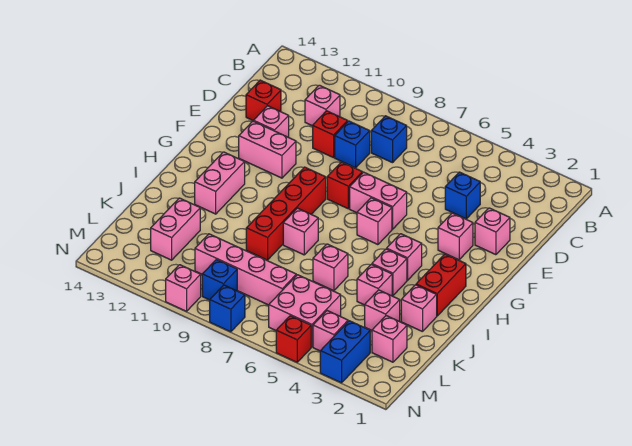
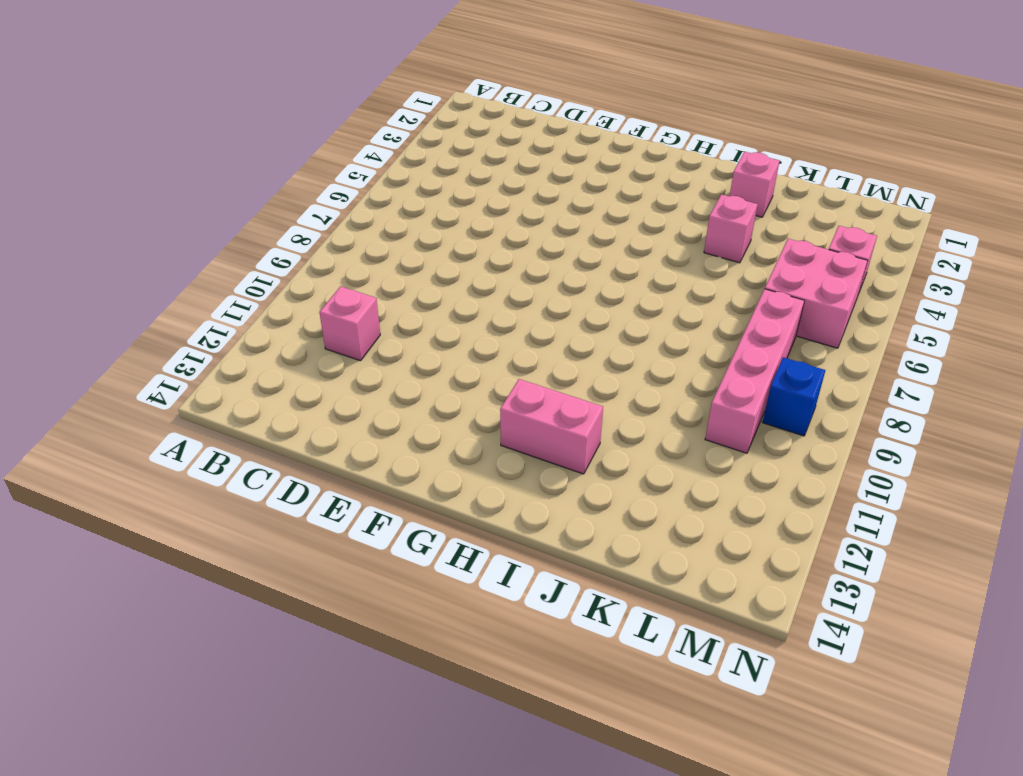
none -> blue brick C8 level 1
none -> blue brick D4 level 1
none -> blue brick D9 level 1
none -> red brick D10 level 1

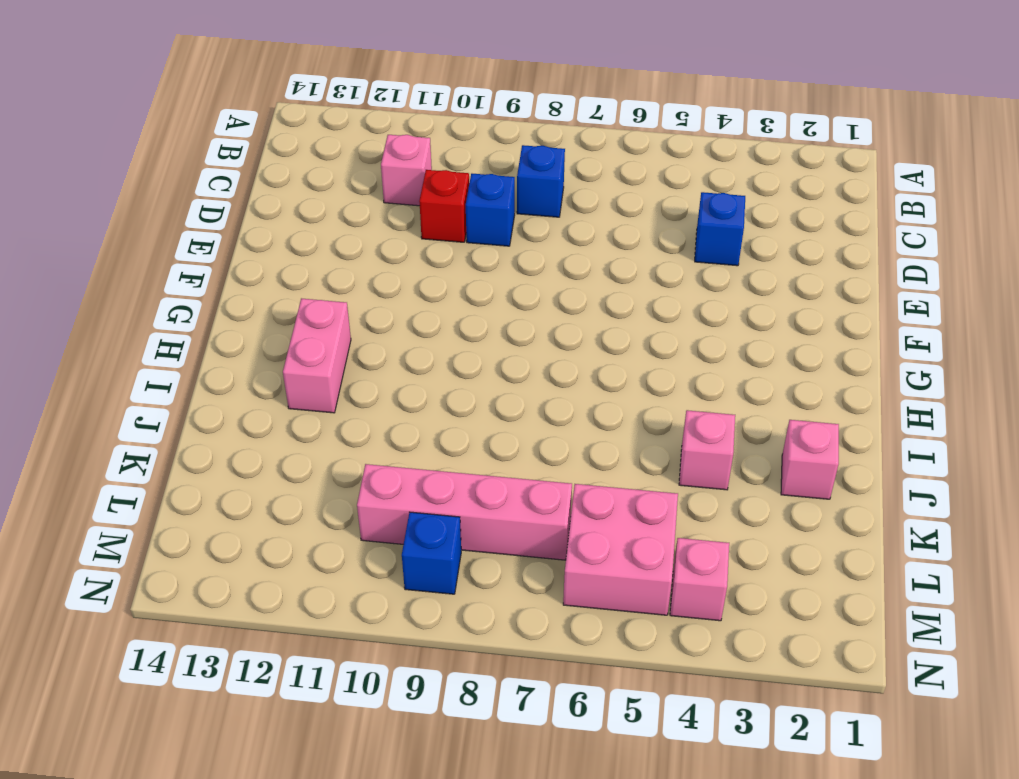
none -> red brick D13 level 1
none -> pink brick E2 level 1
none -> pink brick E12 level 1
none -> pink brick F3 level 1

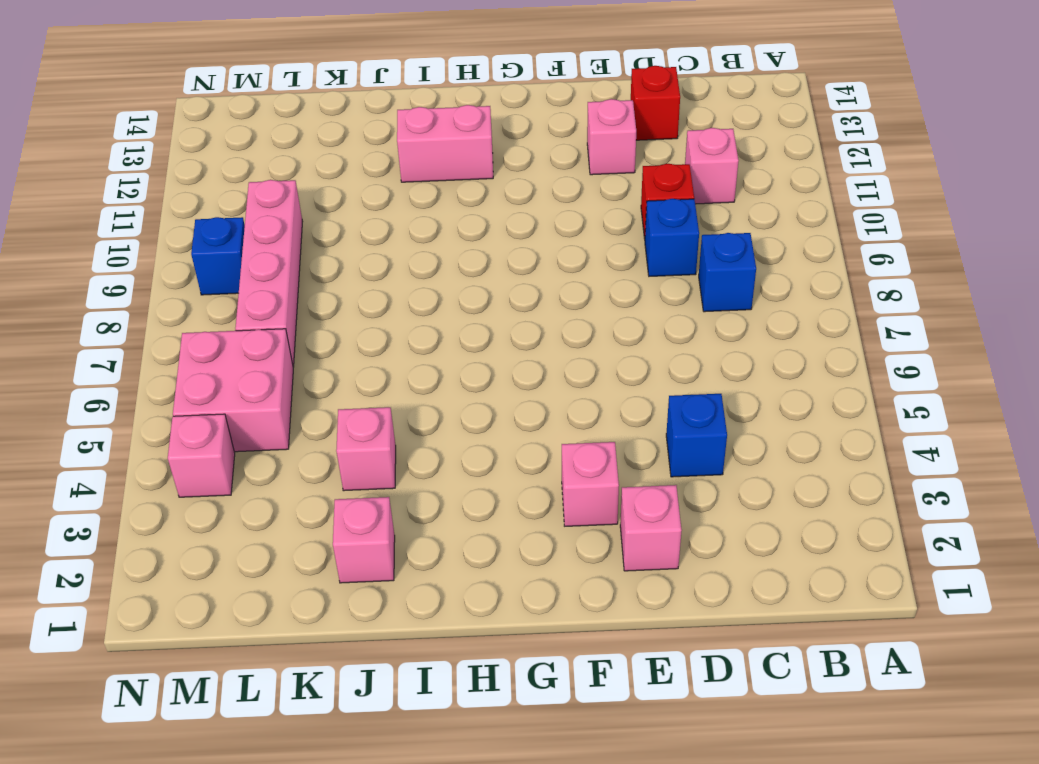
none -> pink brick F6:F7 level 1
none -> red brick F8 level 1
none -> pink brick F11:F12 level 1
none -> pink brick G6 level 1

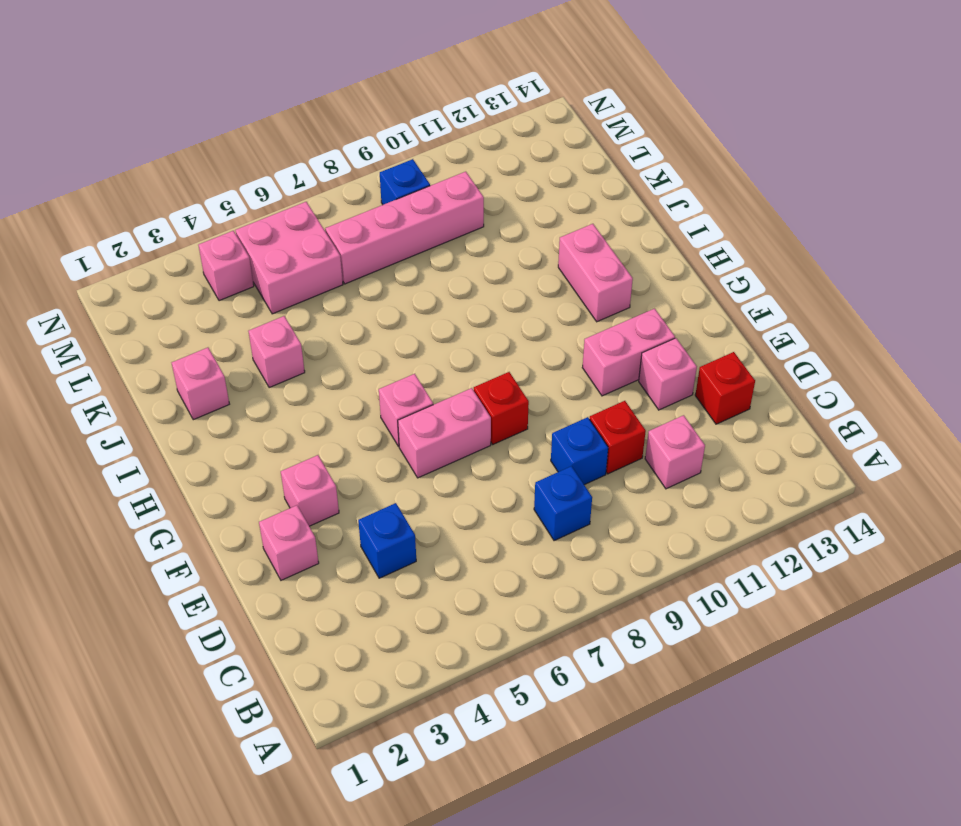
none -> red brick G9:J9 level 1
none -> red brick H2:I2 level 1
none -> pink brick H4 level 1
none -> pink brick I4 level 1

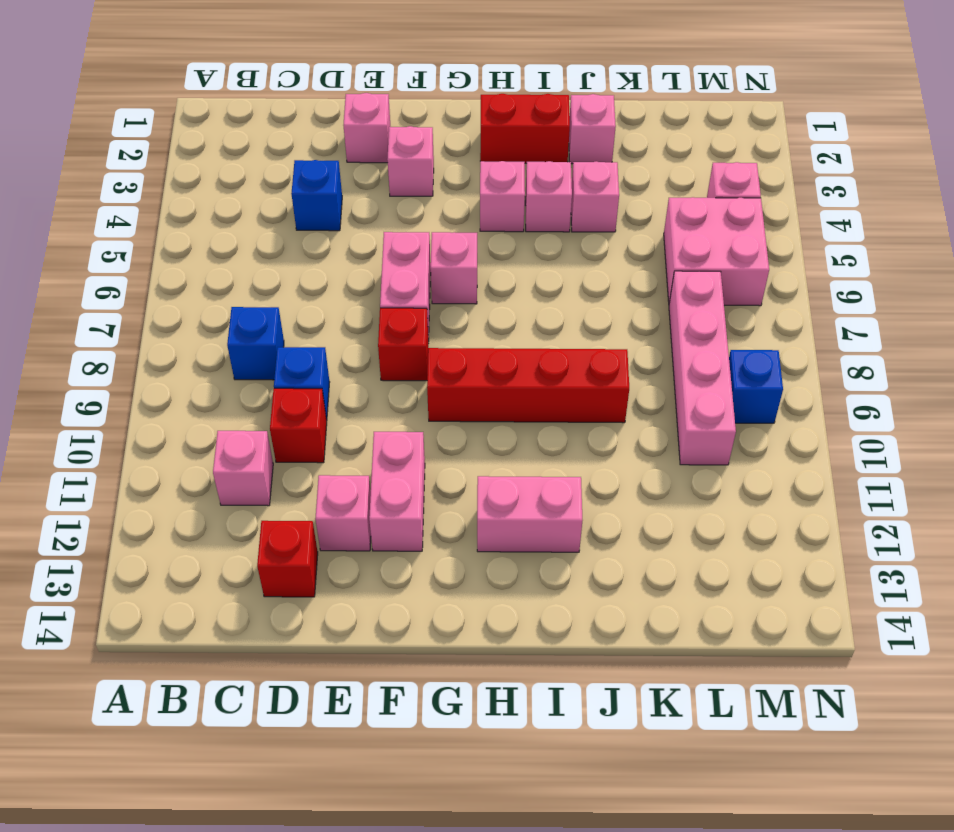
none -> pink brick I8 level 1
none -> pink brick J6 level 1
none -> pink brick K3 level 1
none -> pink brick K12:L12 level 1

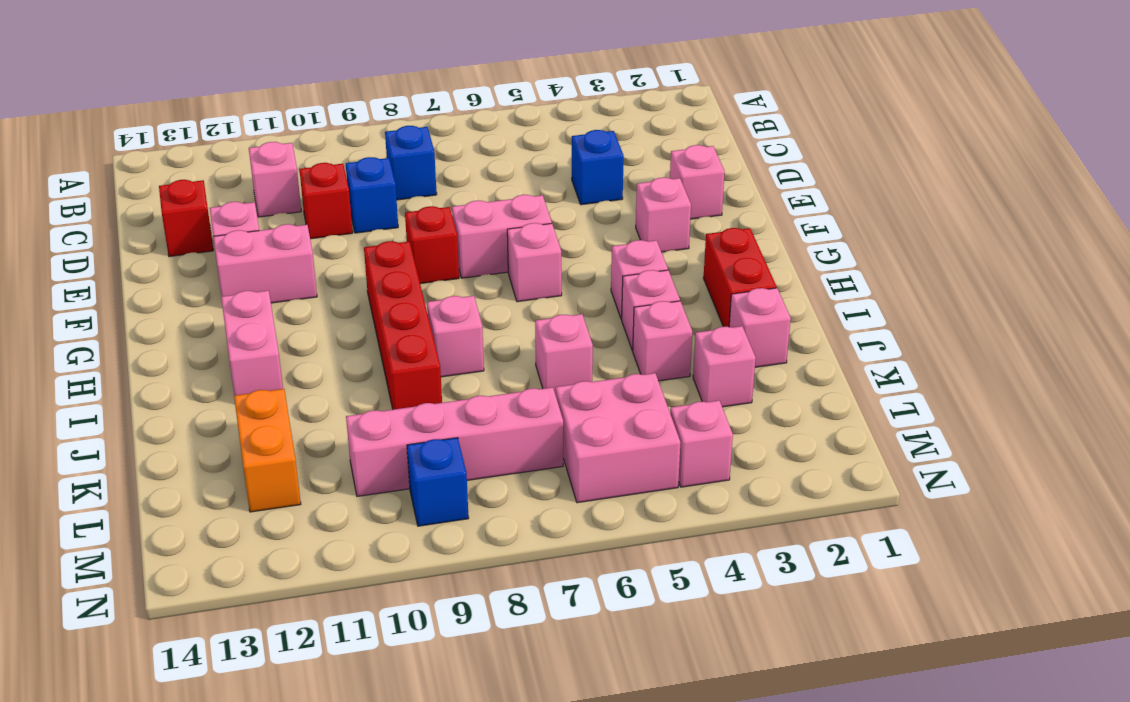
orange brick K12:L12 level 1 -> pink brick K12:L12 level 1
none -> pink brick L2 level 1
none -> blue brick M3:N3 level 1
none -> red brick N5 level 1
none -> blue brick N8 level 1

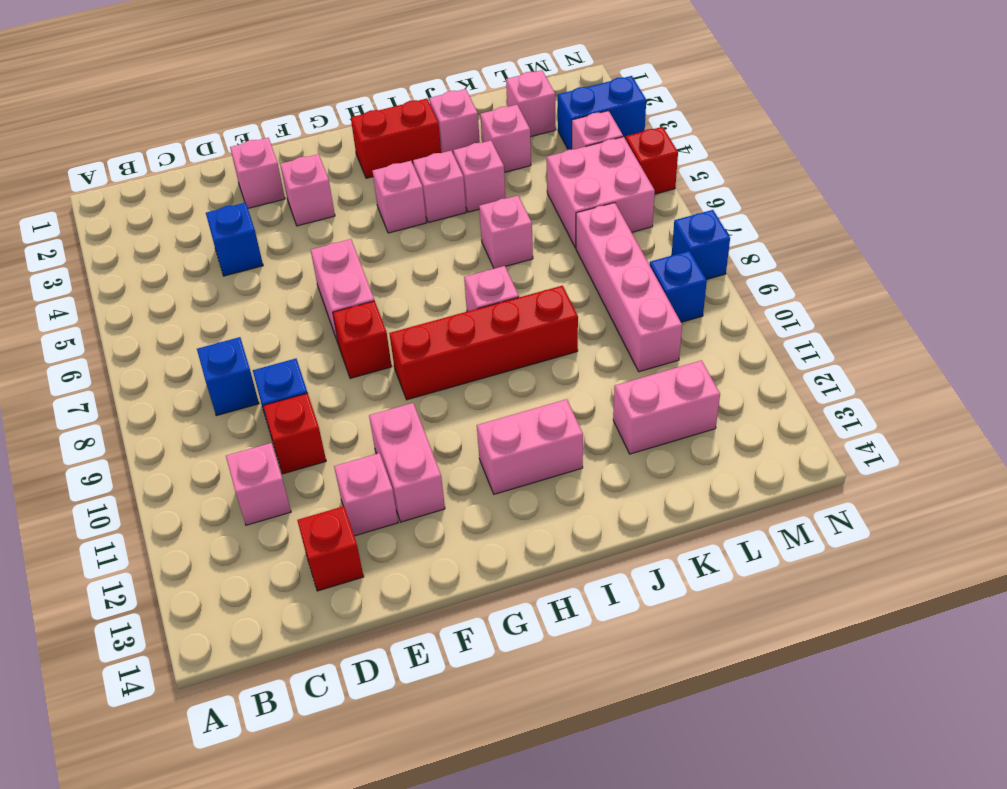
none -> pink brick G6 level 1
none -> pink brick N10 level 1

